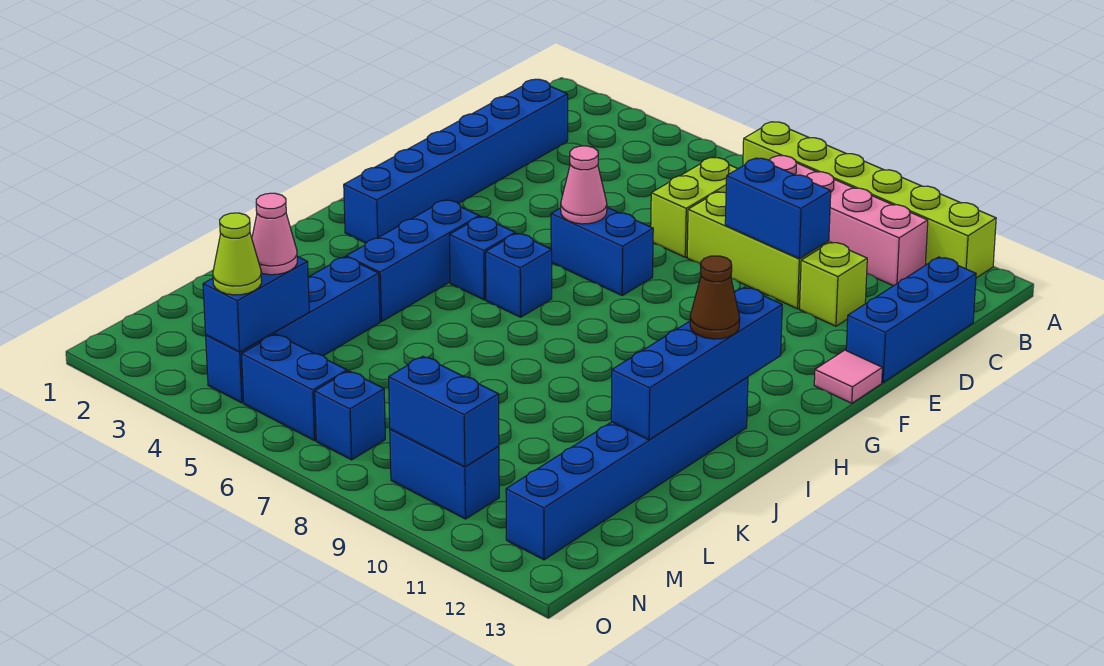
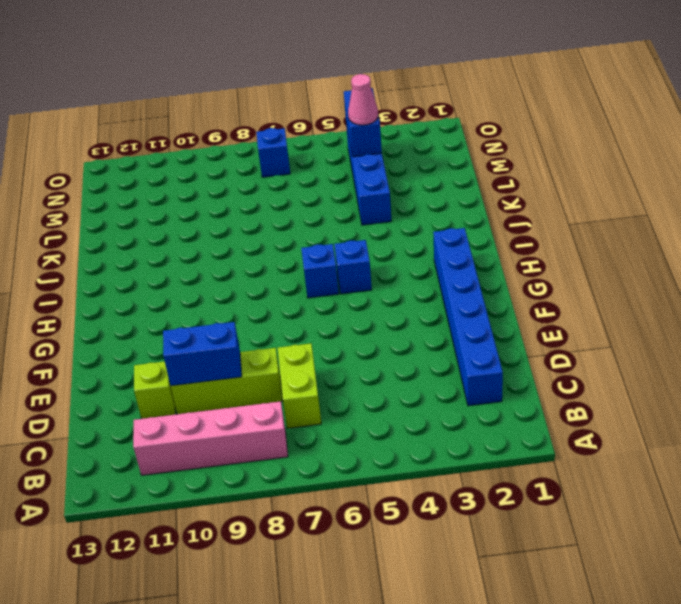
none -> lime brick A7:A12 level 1
none -> blue brick C13:E13 level 1
none -> blue brick F6:F7 level 1

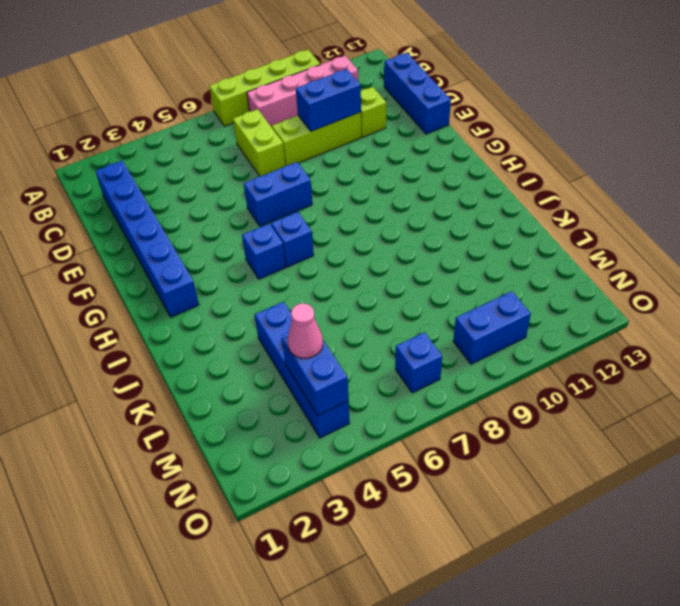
lime brick A7:A10 level 1 -> lime brick A7:A12 level 1
none -> pink tile F13 level 1
none -> blue brick H4:J4 level 1
none -> blue brick I12:N12 level 1

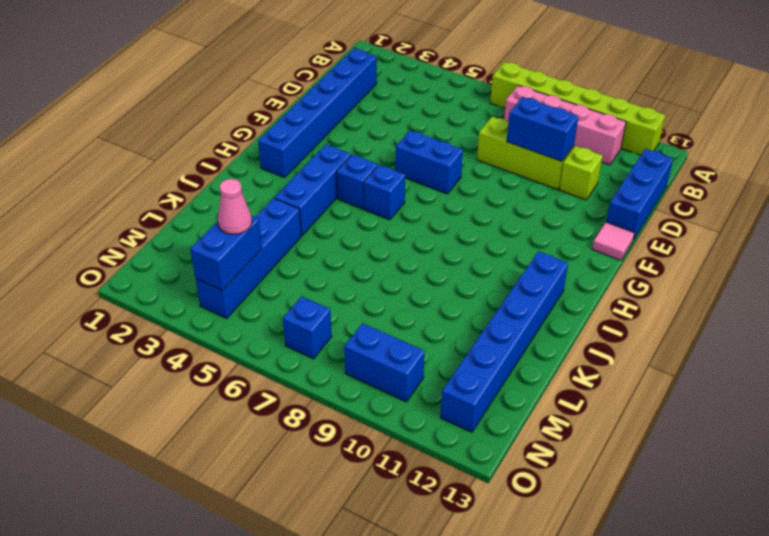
none -> lime brick C7:D7 level 1
none -> blue brick N5:N6 level 1
none -> pink cone F6 level 2

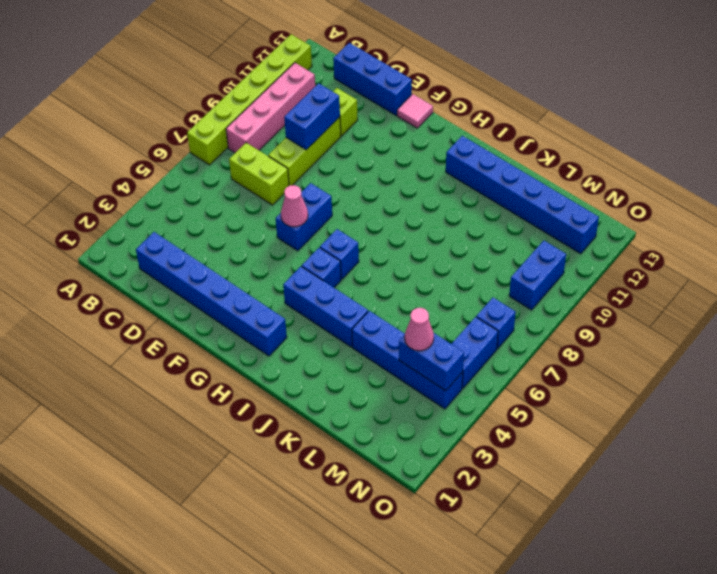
none -> blue brick H12:K12 level 2
none -> blue brick N9:N10 level 2
none -> brown cone I12 level 3

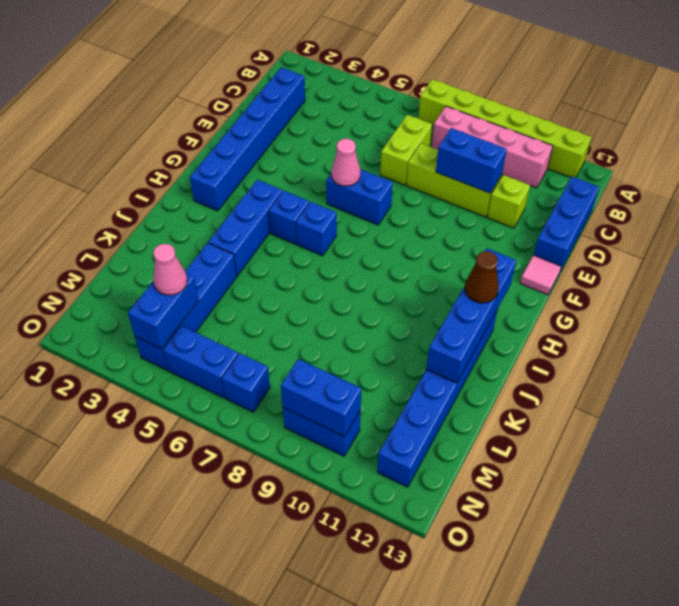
none -> lime cone N4 level 3

